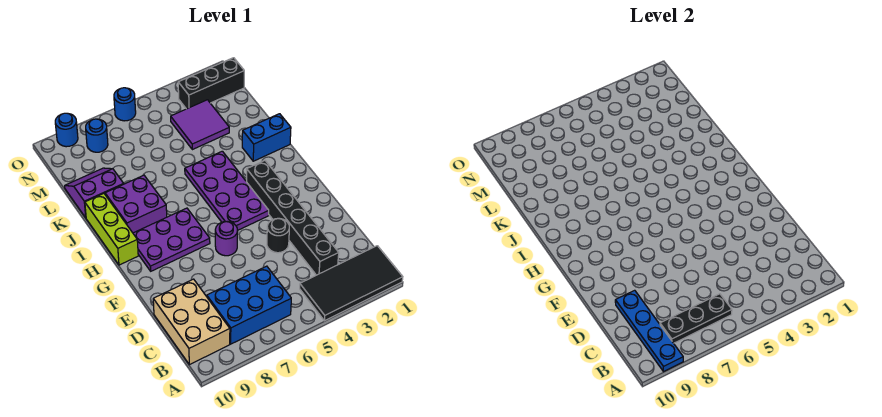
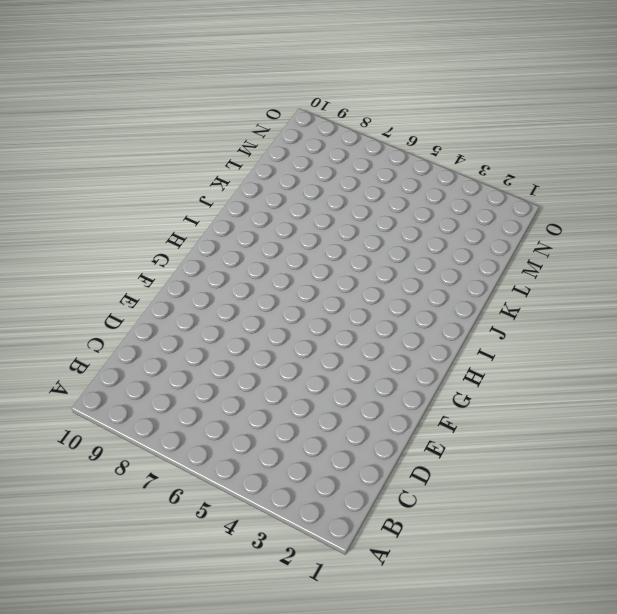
none -> black tile A1:B4 level 1
none -> blue brick B6:C8 level 1
none -> tan brick B9:D10 level 1

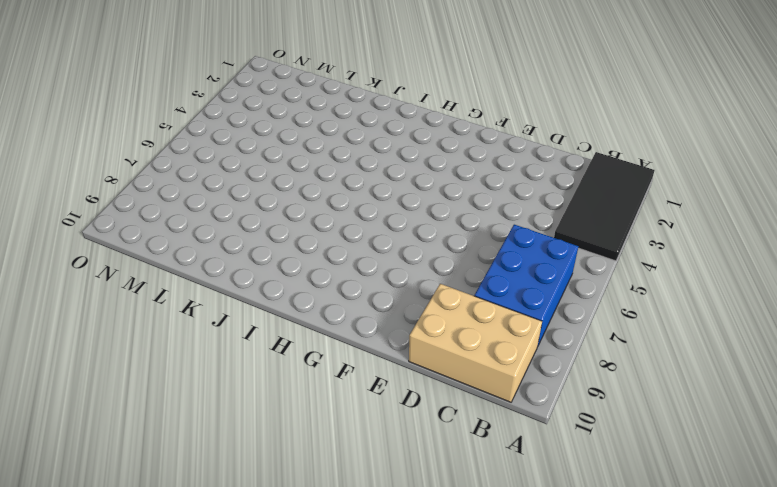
none -> black brick C3:H3 level 1
none -> black round brick E4 level 1
none -> purple round brick F6 level 1

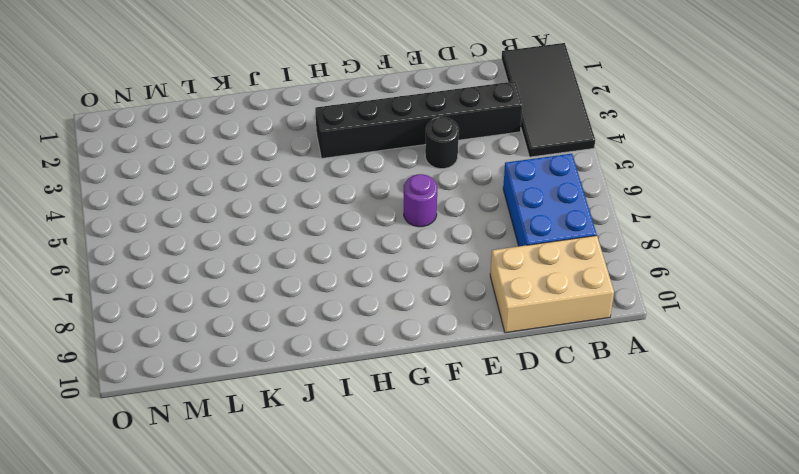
none -> purple plate G4:J5 level 1
none -> purple plate G7:H9 level 1
none -> lime brick H10:J10 level 1

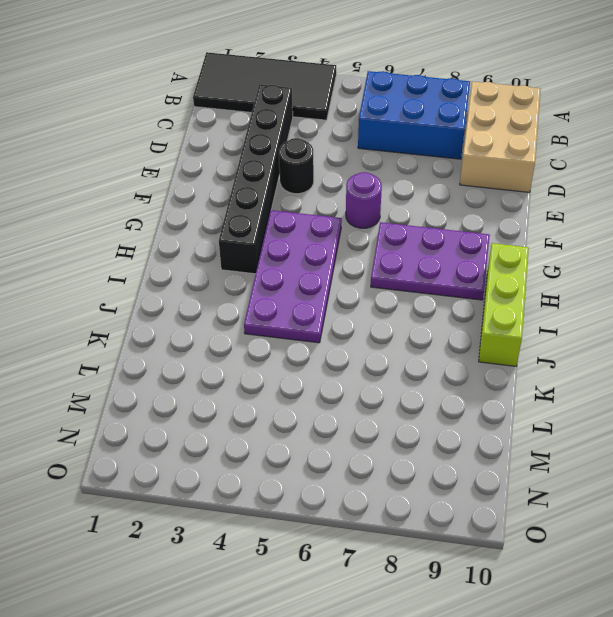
none -> purple brick I8:J9 level 1
none -> blue brick J1:J2 level 1
none -> purple slope K9:L10 level 1 top K

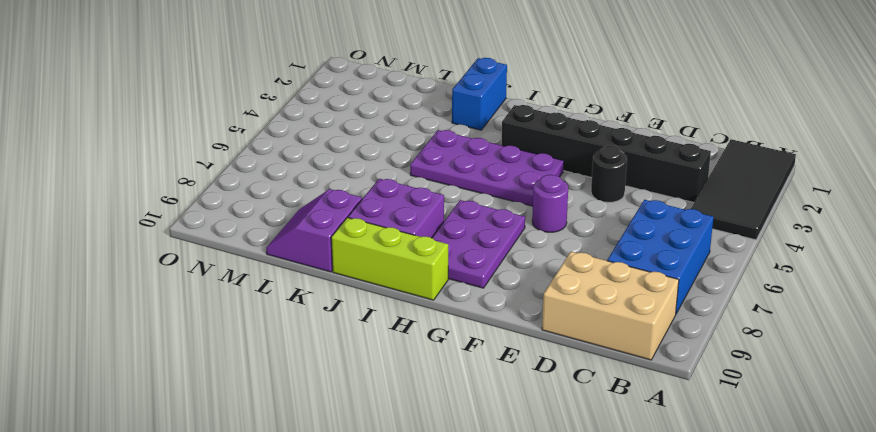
none -> purple tile L3:M4 level 1
none -> black brick N1:N3 level 1
none -> blue round brick N8 level 1

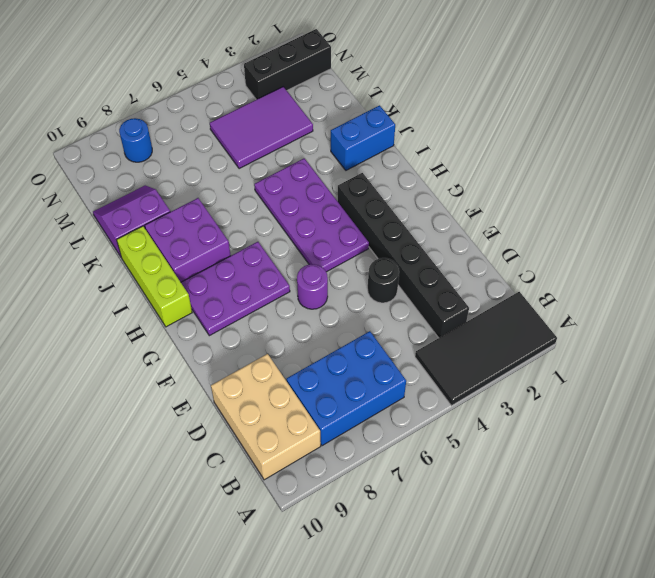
purple tile L3:M5 level 1 -> purple tile L3:M4 level 1
none -> blue round brick O6 level 1
none -> blue round brick O9 level 1
none -> blue plate A9:D9 level 2

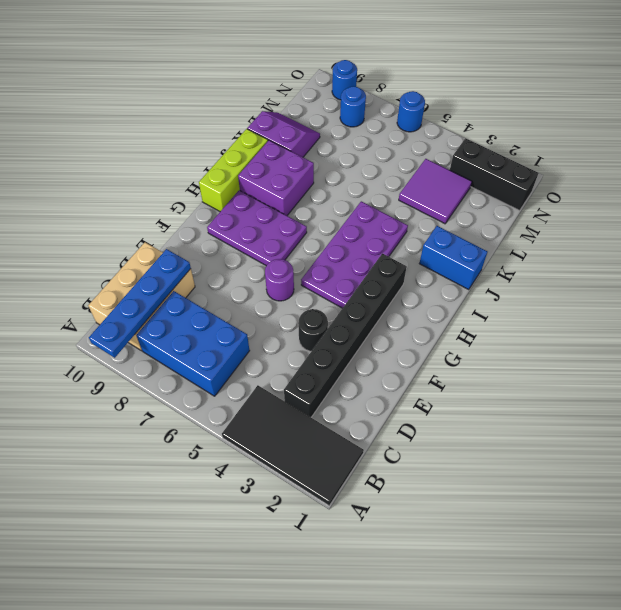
none -> black plate B6:B8 level 2

